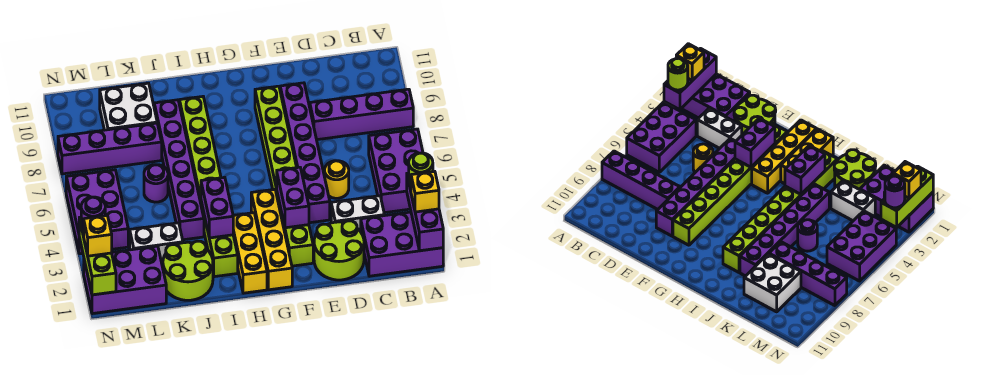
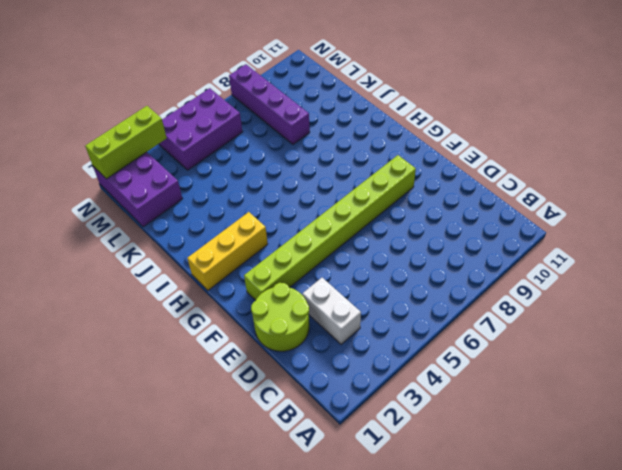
none -> purple brick A1:C2 level 1
none -> purple brick A4:B6 level 1
none -> purple brick A8:D8 level 1

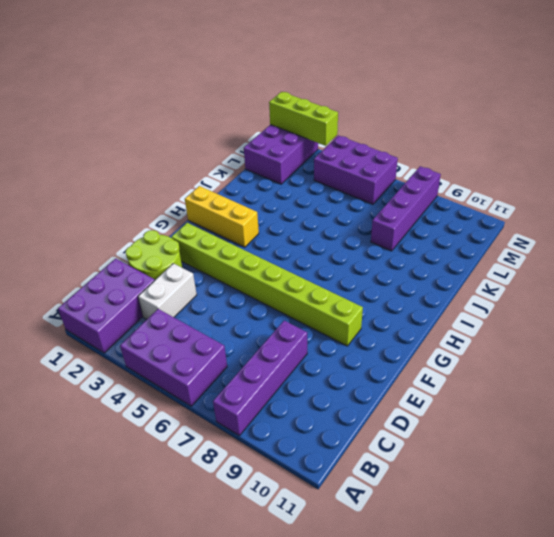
none -> yellow round brick D5 level 1
none -> purple brick E4:E9 level 1
none -> yellow brick G1:G4 level 1

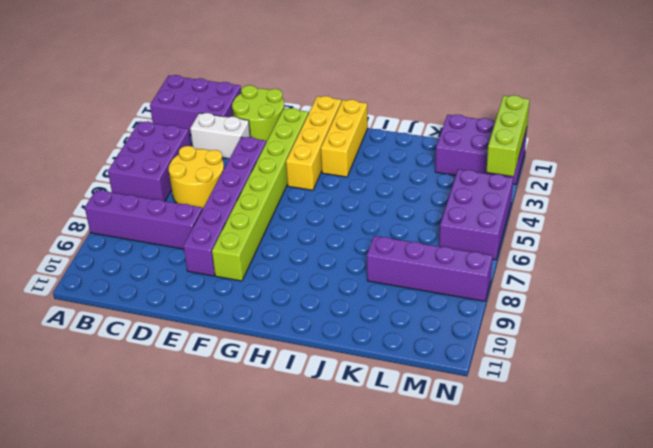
yellow round brick C5:D6 level 1 -> yellow round brick D5 level 1
none -> lime brick I2:I9 level 1
none -> lime round brick J1:K2 level 1
none -> purple brick J4:J9 level 1

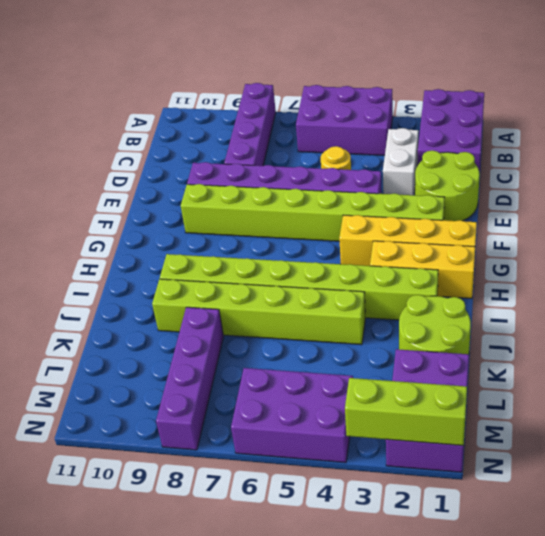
lime brick J4:J9 level 1 -> purple brick J4:J9 level 1
none -> white brick K3:L3 level 1
none -> purple round brick K6 level 1
none -> white brick K9:L10 level 1

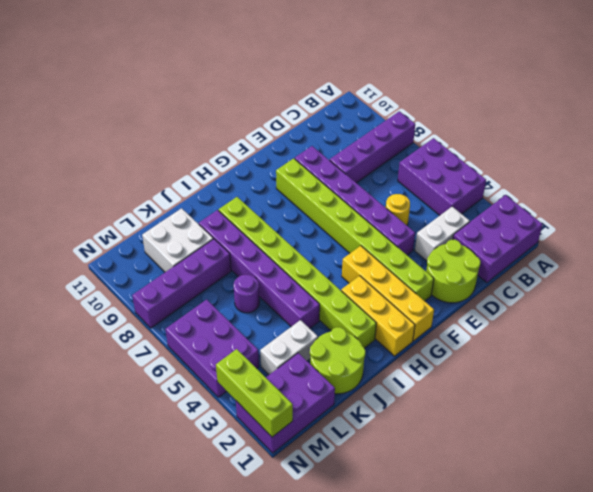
none -> purple brick A1:A3 level 2
none -> purple brick F3:F4 level 2
none -> purple brick I3:I4 level 2

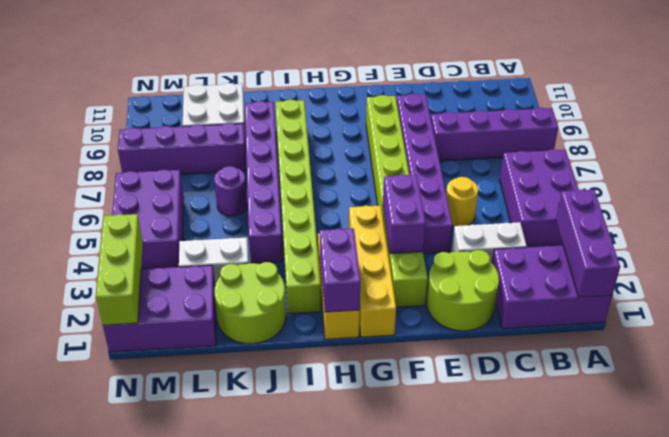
purple brick H1:H2 level 2 -> purple brick I3:I4 level 2
none -> yellow brick A2 level 3
none -> lime round brick A3 level 3
none -> yellow brick N2 level 3

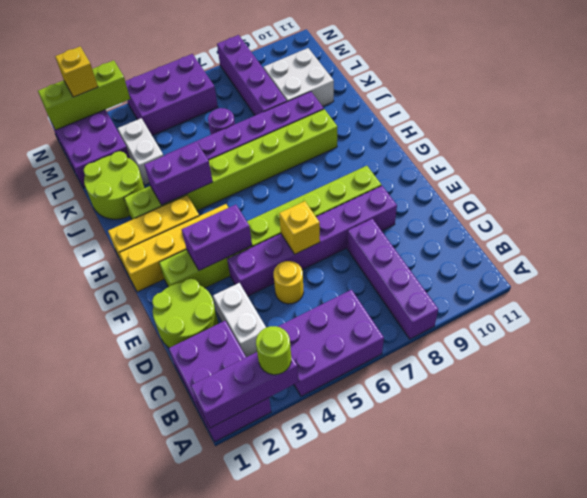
yellow brick E6 level 2 -> yellow brick A2 level 3
none -> purple round brick N3 level 3

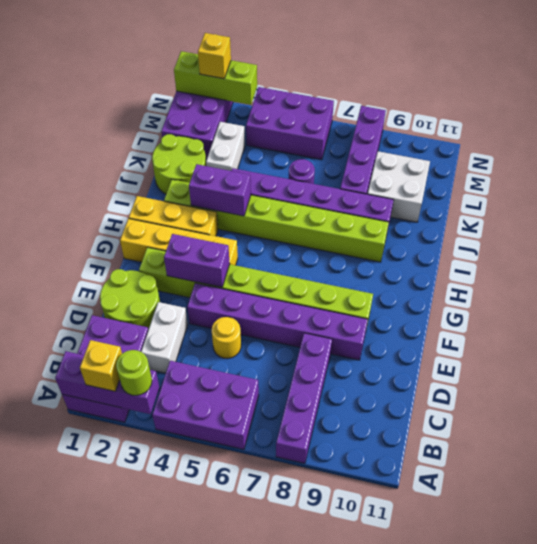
none -> purple round brick N3 level 3

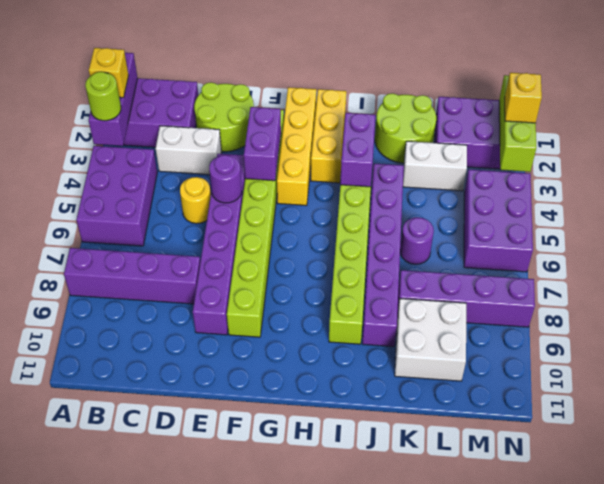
purple round brick E5 level 2 -> purple round brick N3 level 3

